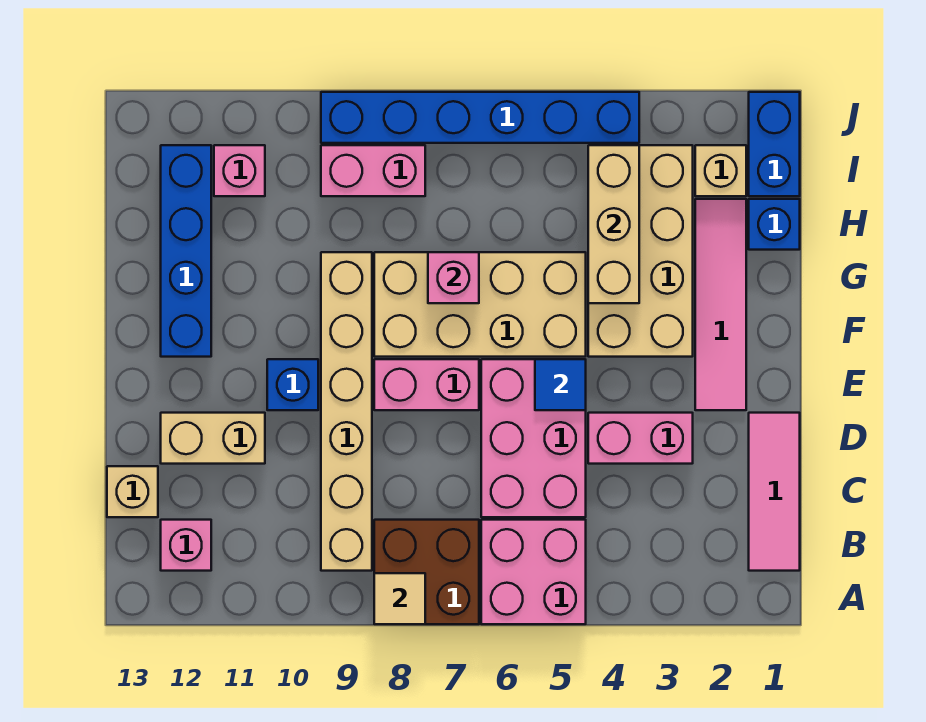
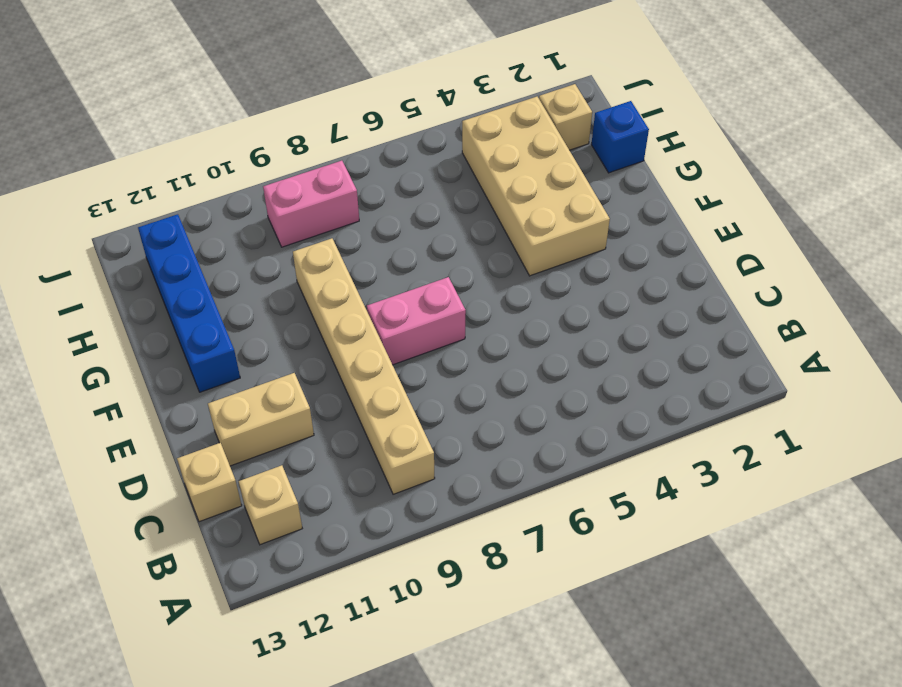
tan brick B12 level 1 -> pink brick B12 level 1
none -> pink brick A5:B6 level 1
none -> brown brick A7:B8 level 1
none -> pink tile B1:D1 level 1

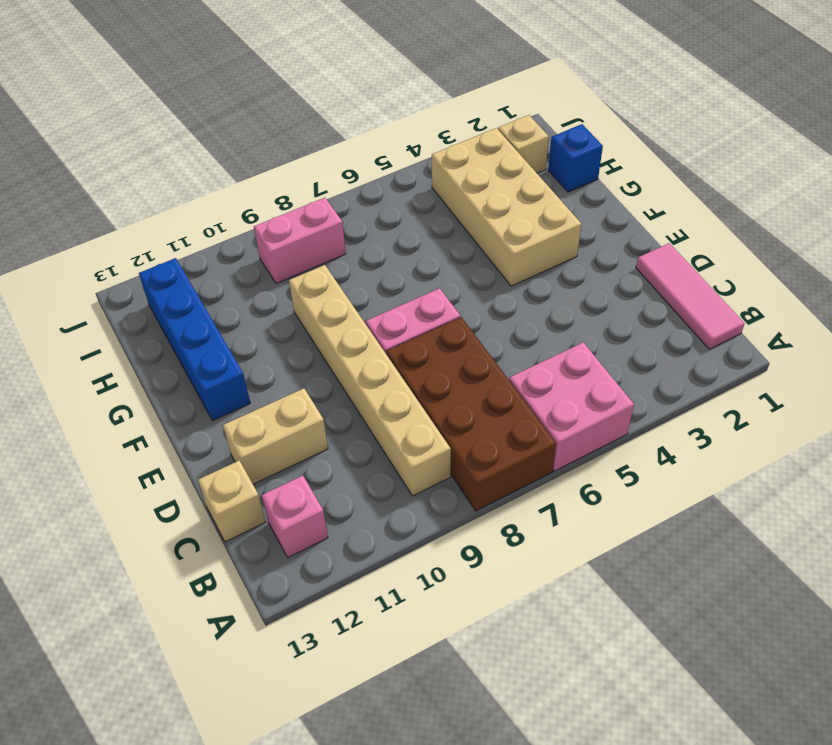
brown brick A7:D8 level 1 -> brown brick A7:B8 level 1
none -> pink brick C5:E6 level 1
none -> pink brick D3:D4 level 1
none -> pink tile E2:H2 level 1

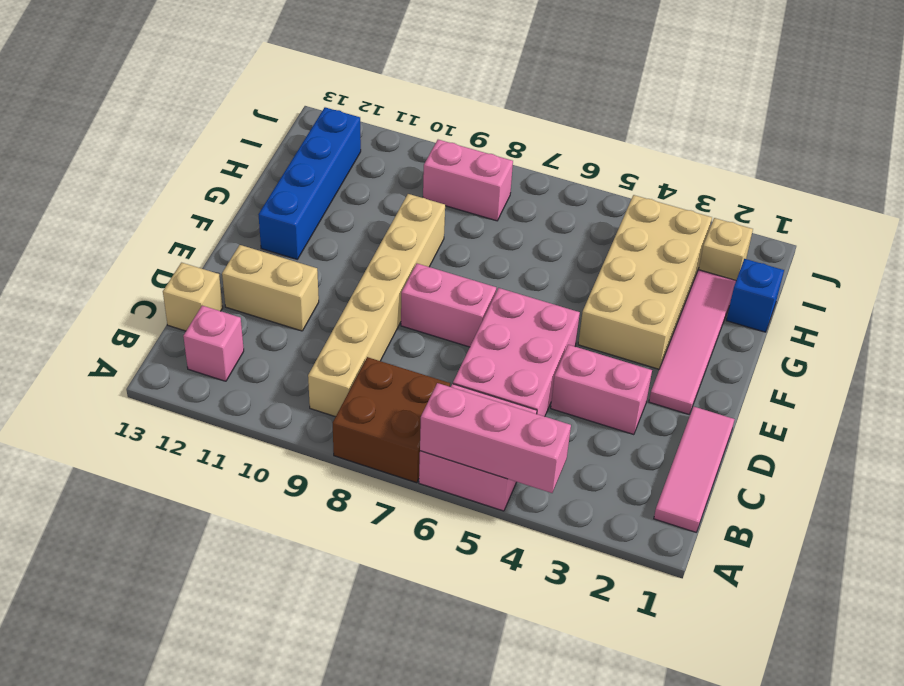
pink brick A4:A6 level 2 -> none
none -> blue brick E10 level 1
none -> tan brick F5:G8 level 1
none -> blue brick I1:J1 level 1

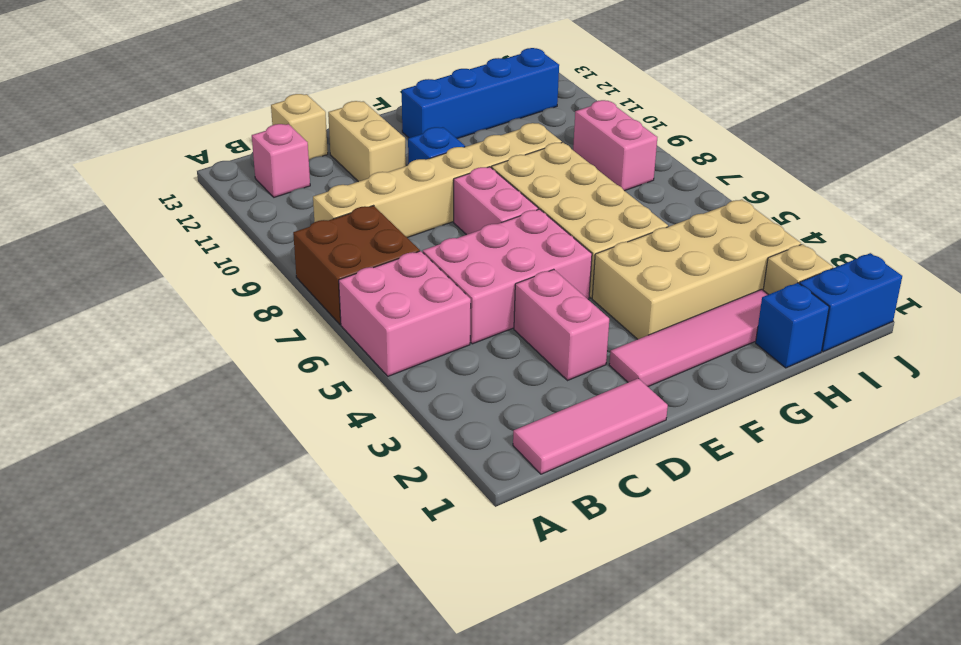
none -> pink brick I11 level 1
none -> blue brick J4:J9 level 1
none -> tan tile A8 level 2

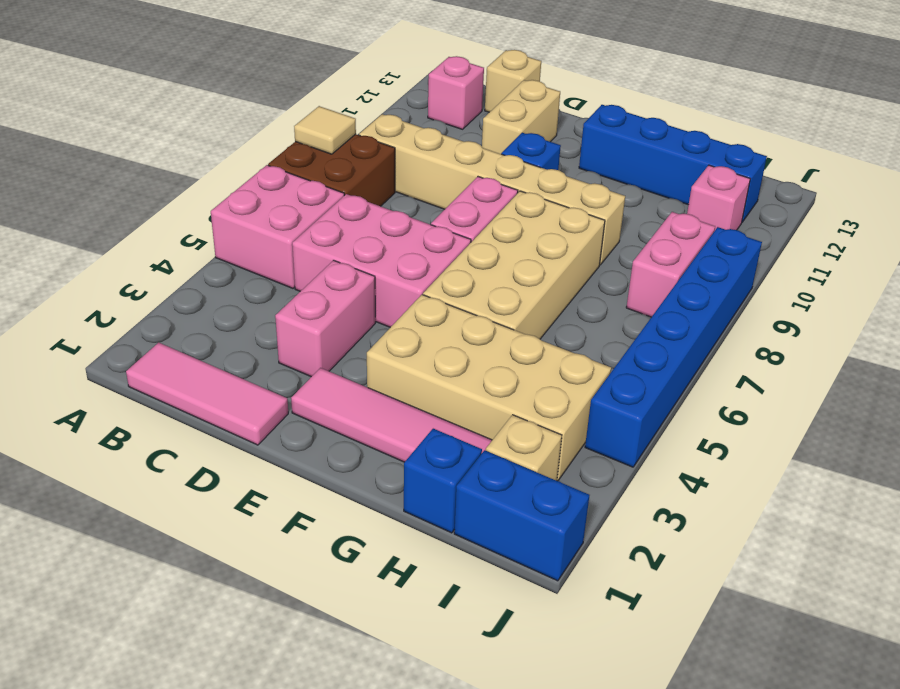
none -> blue tile E5 level 2
none -> tan brick G4:I4 level 2
none -> pink brick G7 level 2

